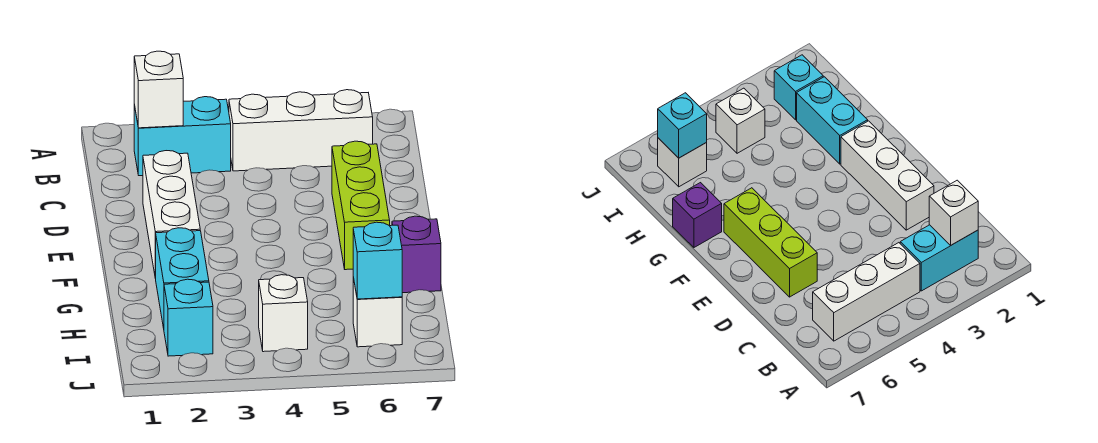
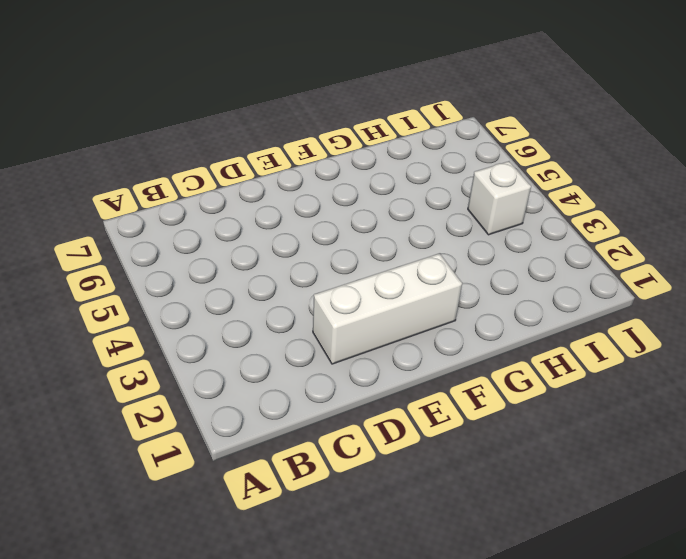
none -> cyan brick B2:B3 level 1
none -> white brick B4:B6 level 1

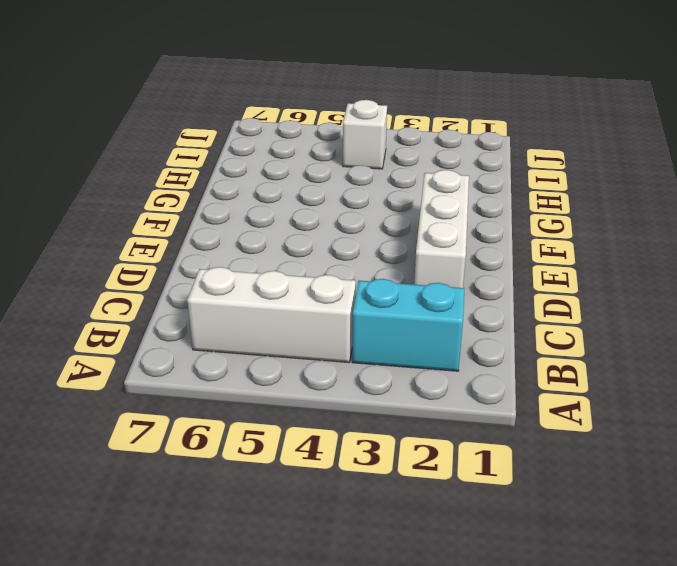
none -> lime brick D6:F6 level 1
none -> cyan brick G2:H2 level 1

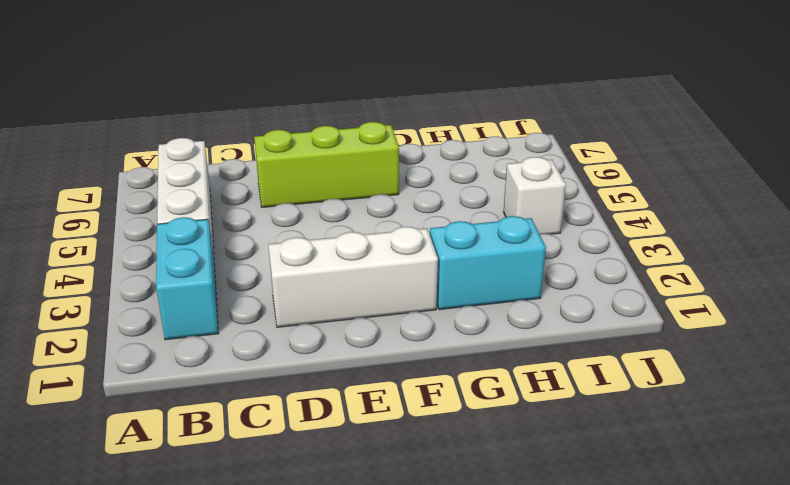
none -> purple brick G7 level 1
none -> cyan brick I2 level 1

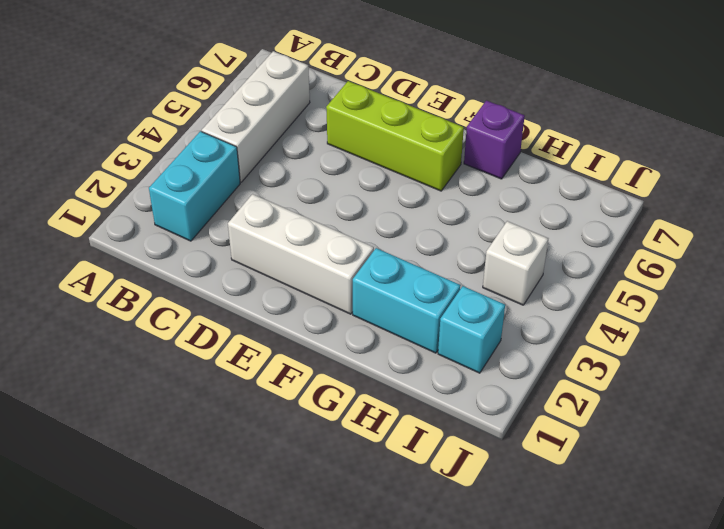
none -> white brick I6 level 1
none -> white brick B2 level 2

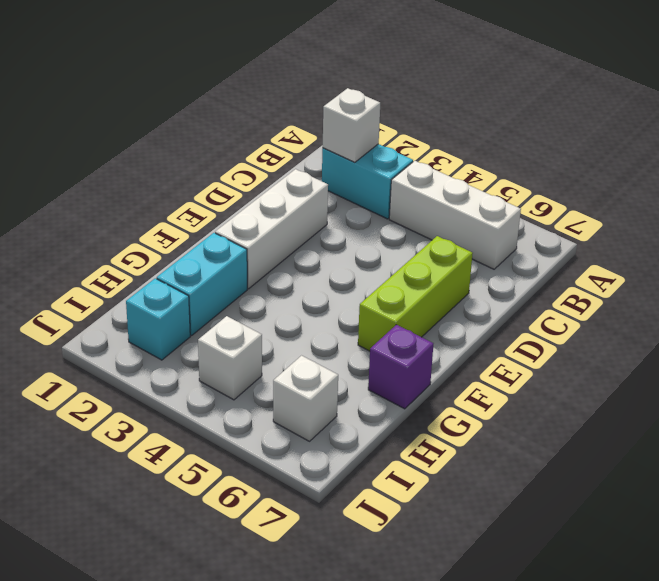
none -> cyan brick I6 level 2

